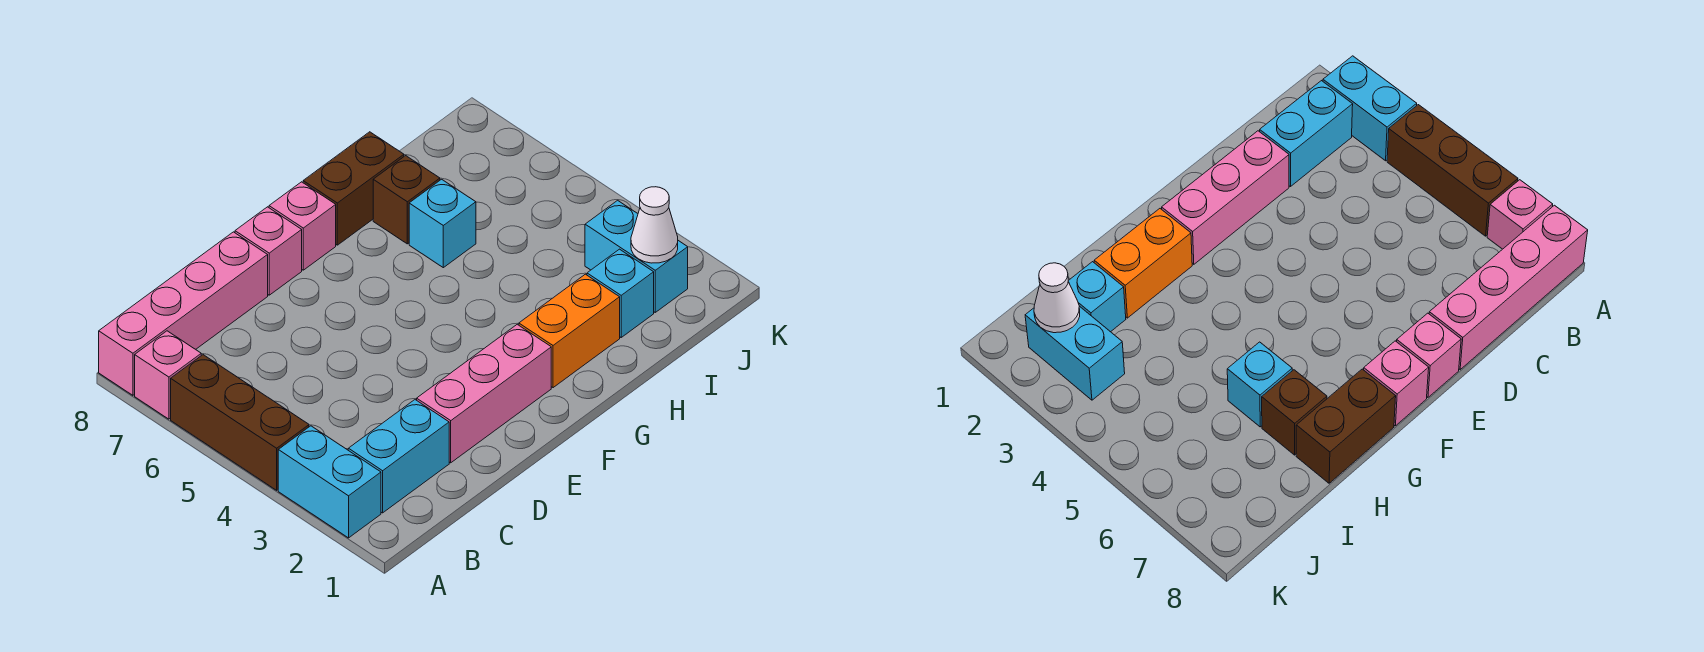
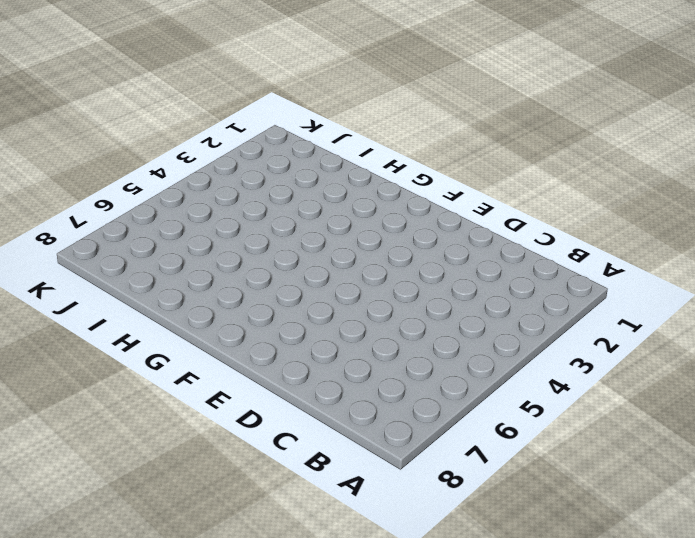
none -> cyan brick A2:A3 level 1
none -> brown brick A4:A6 level 1
none -> pink brick A7 level 1

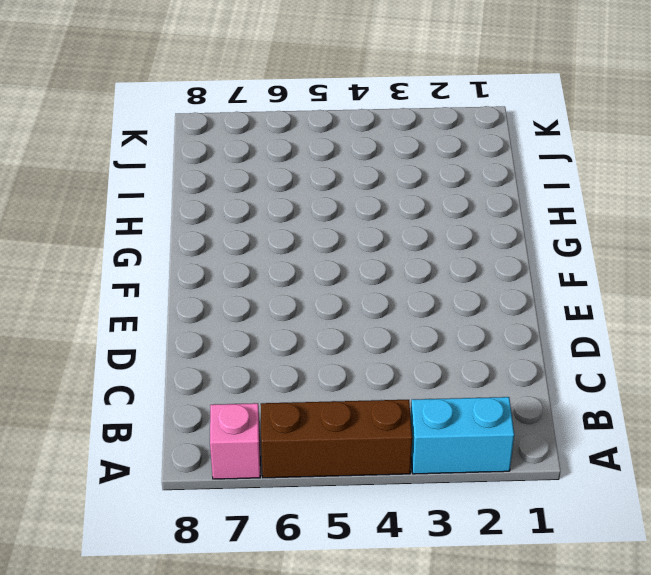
none -> pink brick A8:D8 level 1
none -> cyan brick B2:C2 level 1
none -> pink brick D2:F2 level 1

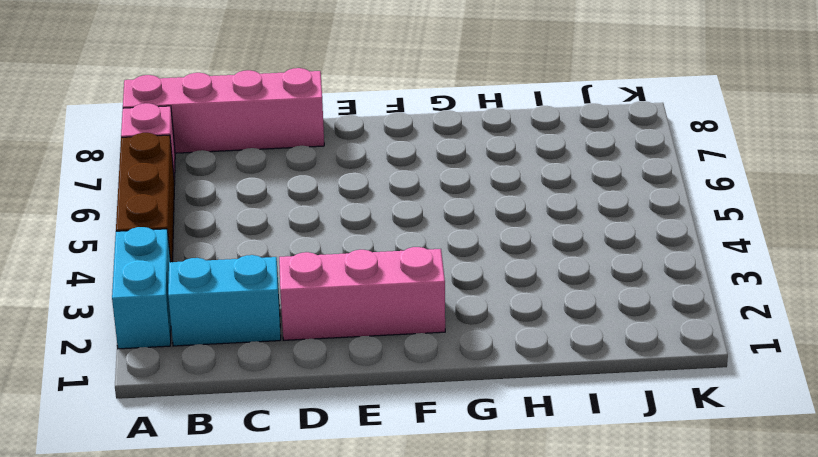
none -> pink brick E8 level 1
none -> pink brick F8 level 1
none -> orange brick G2:H2 level 1

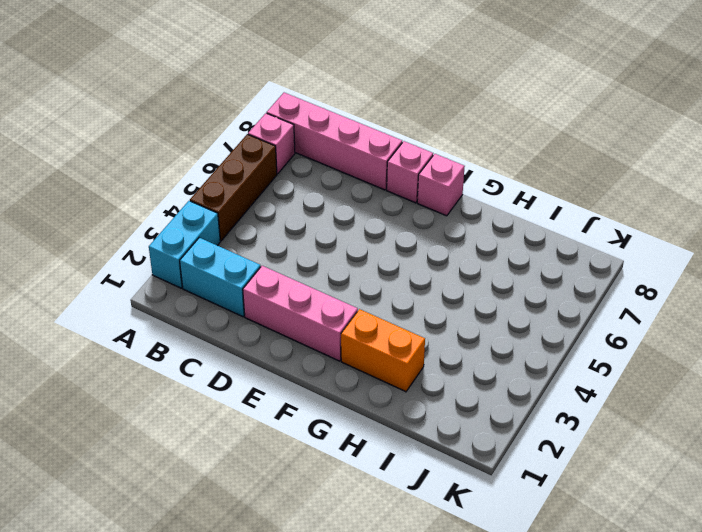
none -> brown brick G8:H8 level 1
none -> cyan brick H6 level 1
none -> brown brick H7 level 1

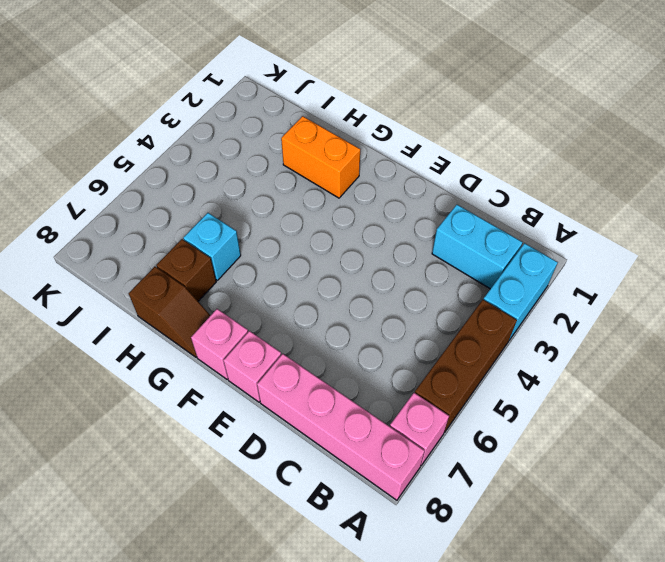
brown slope G8:H8 level 1 top H -> brown brick G8:H8 level 1
none -> pink brick D2:F2 level 1
none -> cyan brick I2 level 1
none -> cyan brick J2:J3 level 1

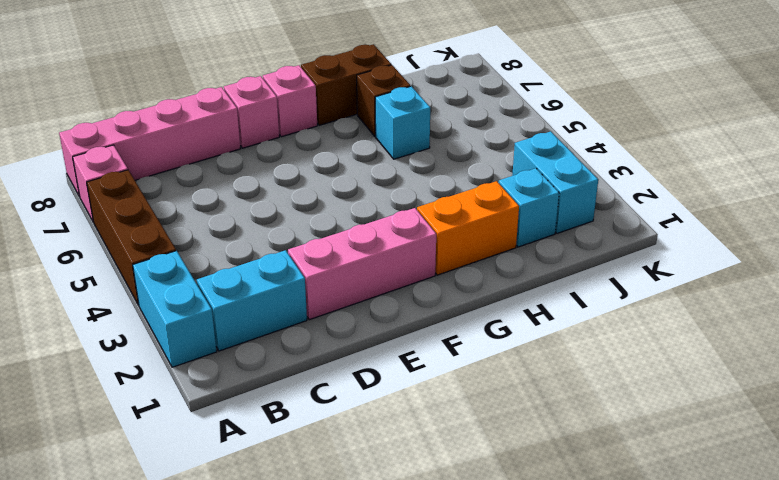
none -> white cone J2 level 2

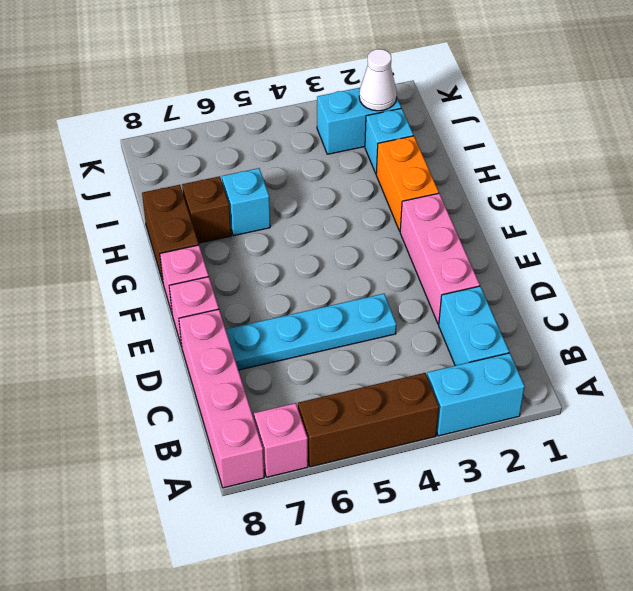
cyan plate D4:D7 level 1 -> none

